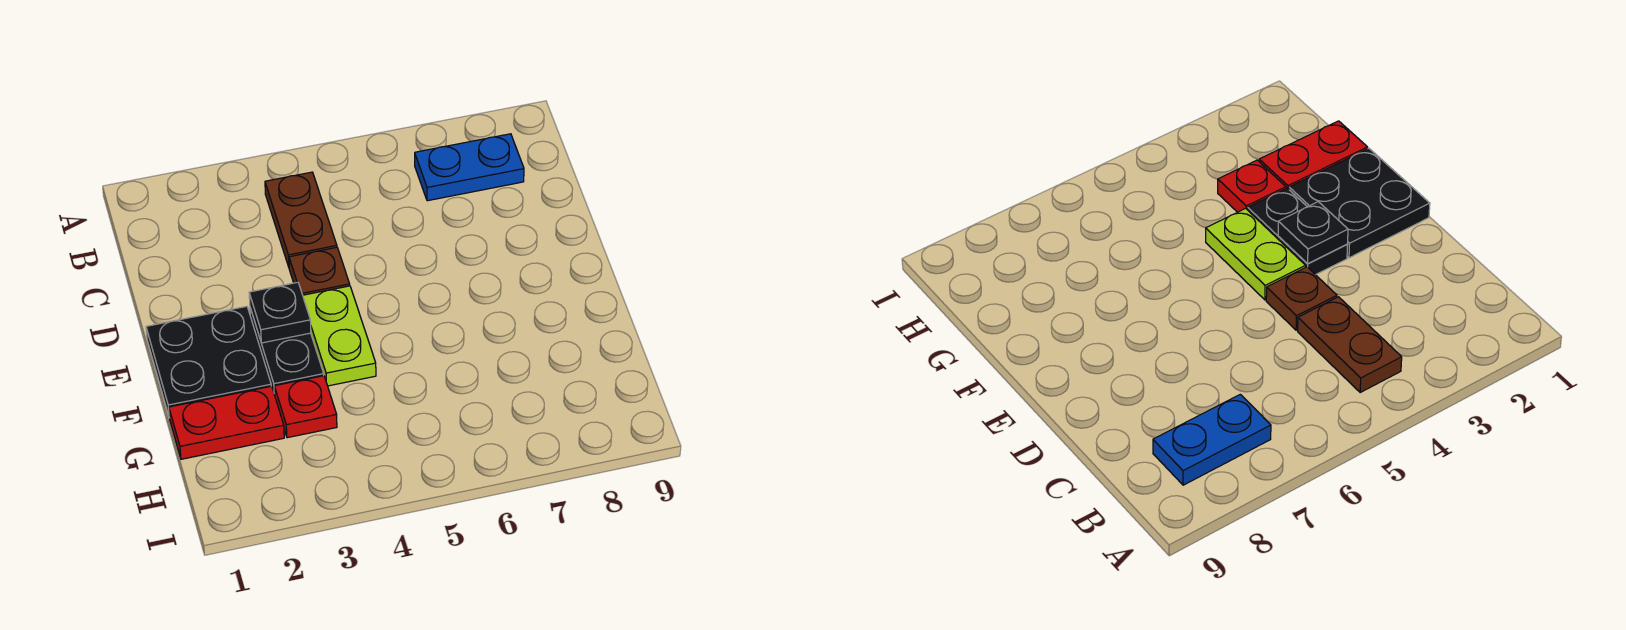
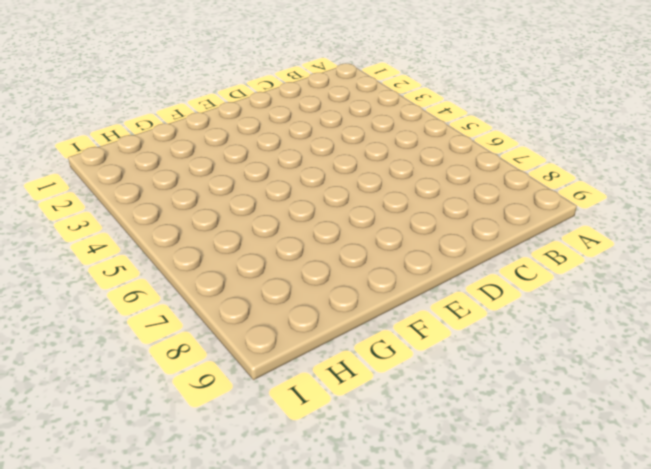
none -> brown plate B4:C4 level 1
none -> blue plate B7:B8 level 1

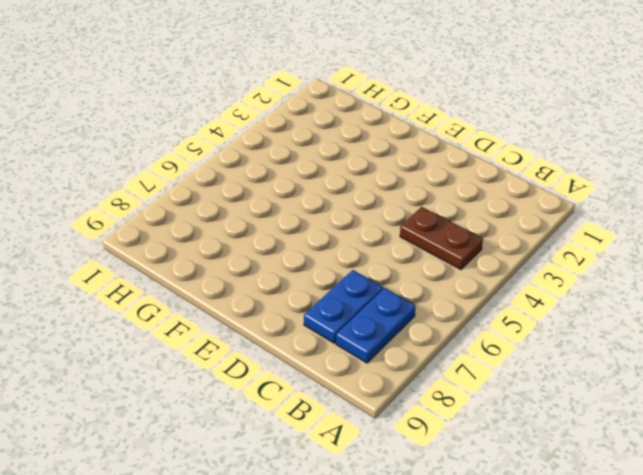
blue plate C7:C8 level 1 -> none
none -> brown plate D4 level 1
none -> black plate E1:F2 level 1

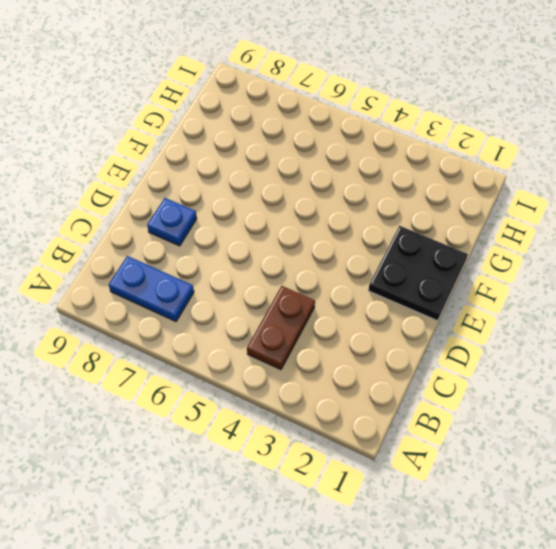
blue plate D8 level 1 -> none
none -> brown plate D4 level 1
none -> black plate E3:F3 level 1

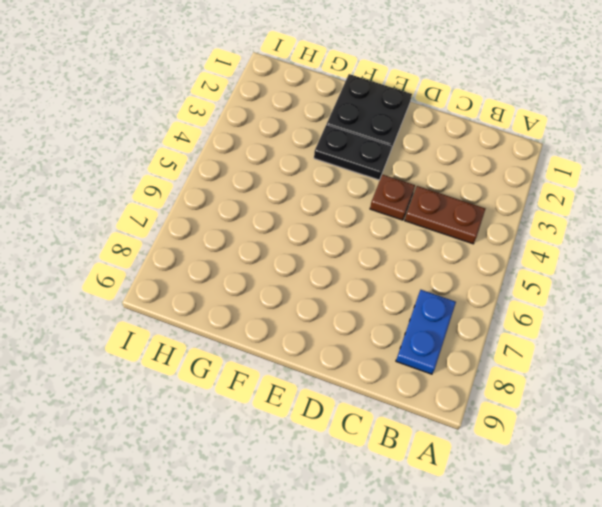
none -> lime plate E4:F4 level 1
none -> red plate G1:G2 level 1

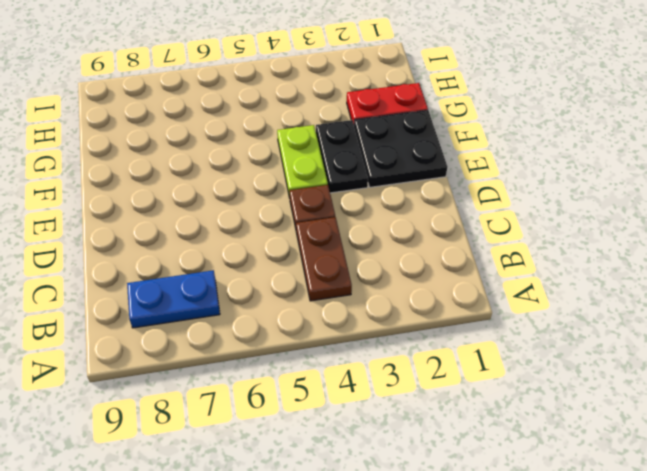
none -> red plate G3 level 1
none -> black plate E3 level 2

